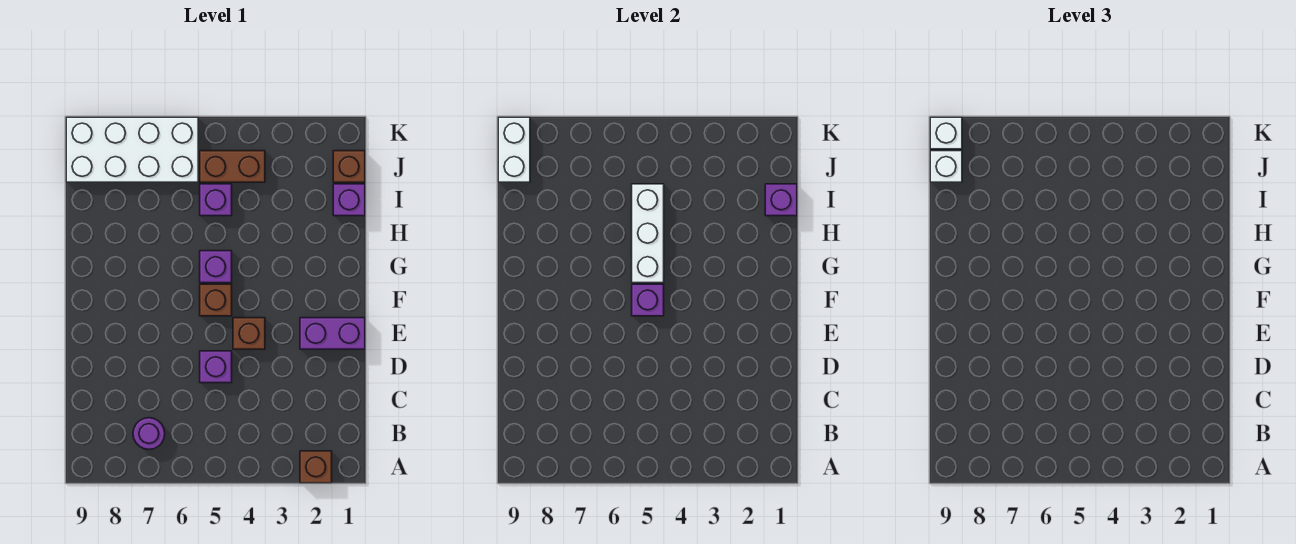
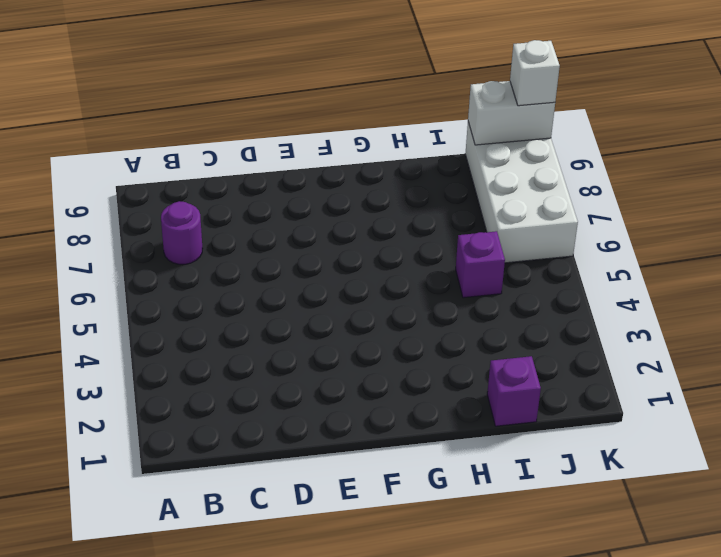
none -> brown brick A2 level 1
none -> purple brick D5 level 1
none -> purple brick E1:E2 level 1

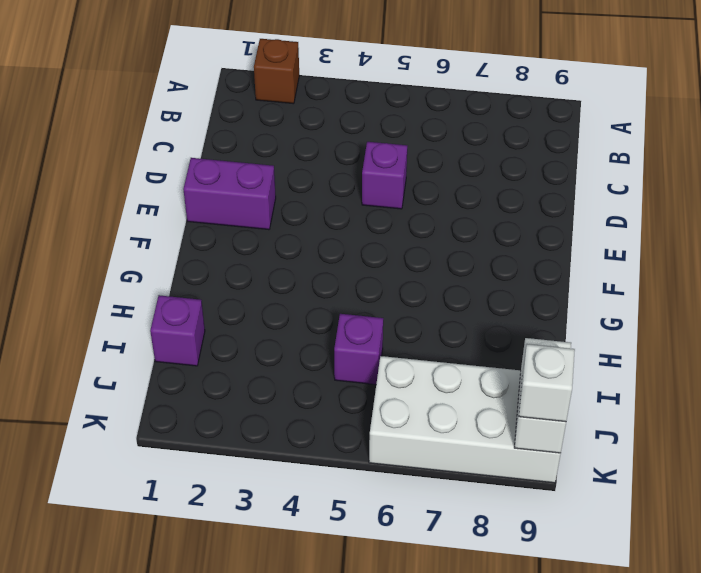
none -> purple round brick B7 level 1
none -> brown brick E4 level 1
none -> brown brick F5 level 1

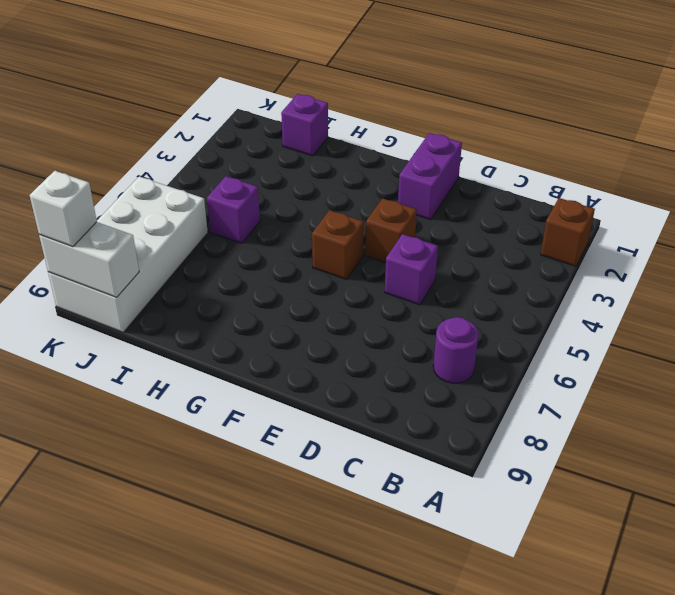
none -> purple brick G5 level 1
none -> brown brick J1 level 1
none -> brown brick J4:J5 level 1

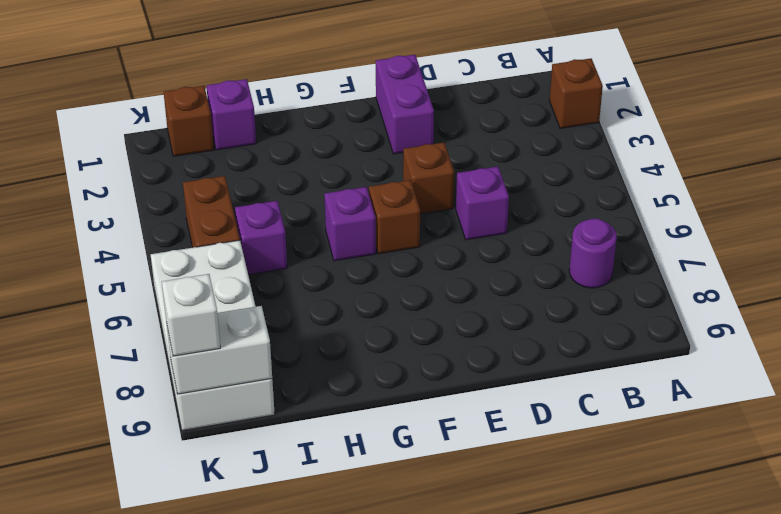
none -> purple brick F5 level 2
none -> white brick G5:I5 level 2
none -> purple brick I1 level 2

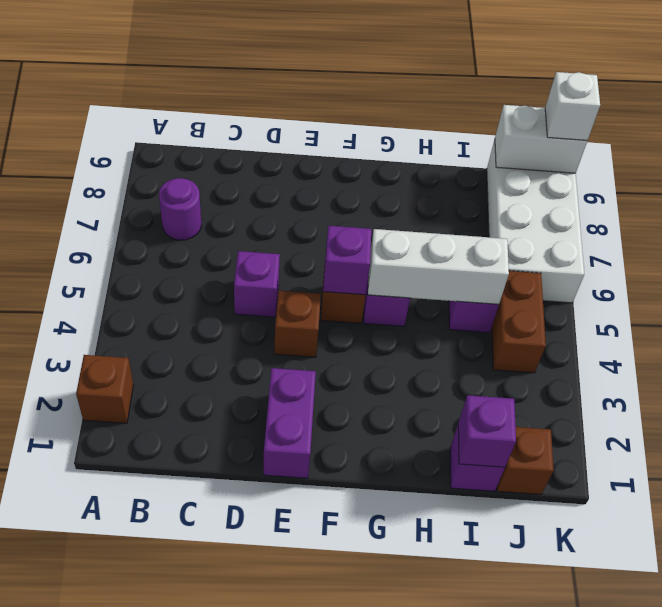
none -> white brick J9 level 3

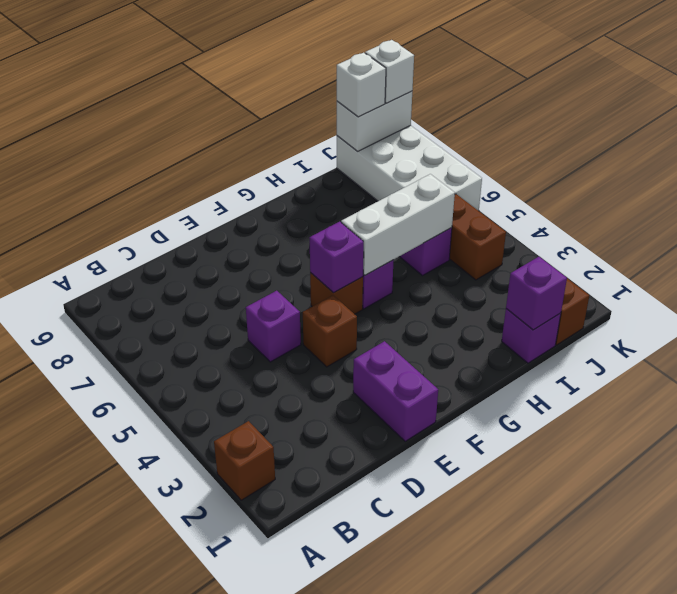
none -> purple round brick B7 level 1

